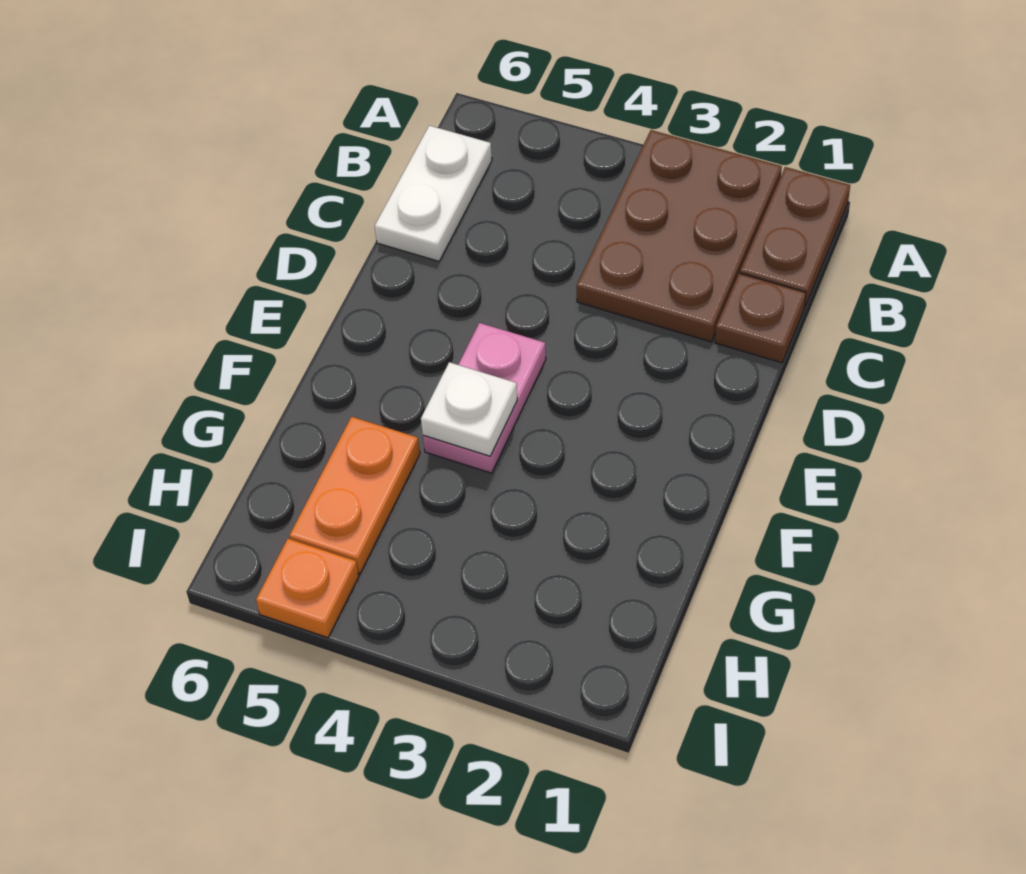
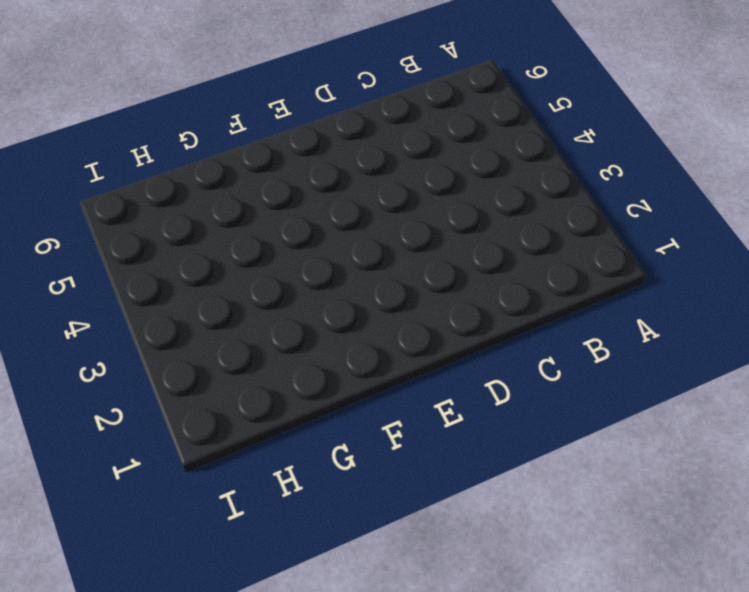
none -> brown plate A1:B1 level 1
none -> brown plate A2:C3 level 1

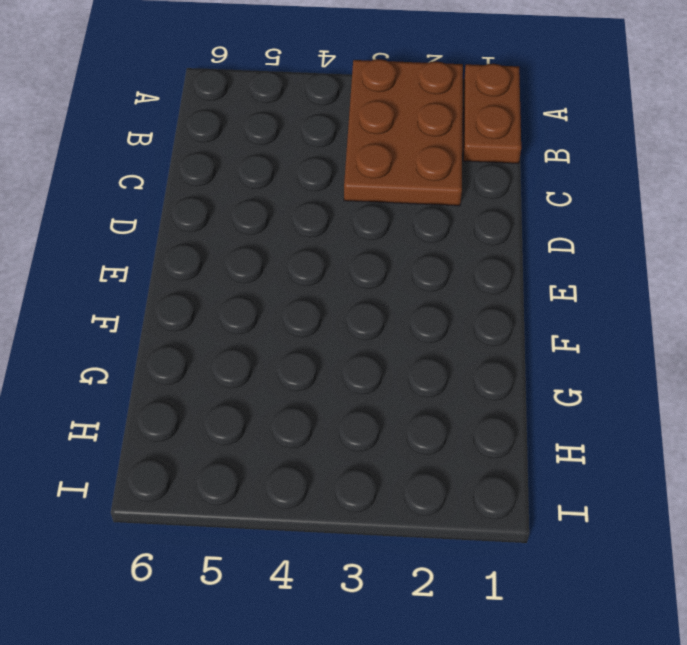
none -> white plate B6:C6 level 1
none -> brown plate C1 level 1

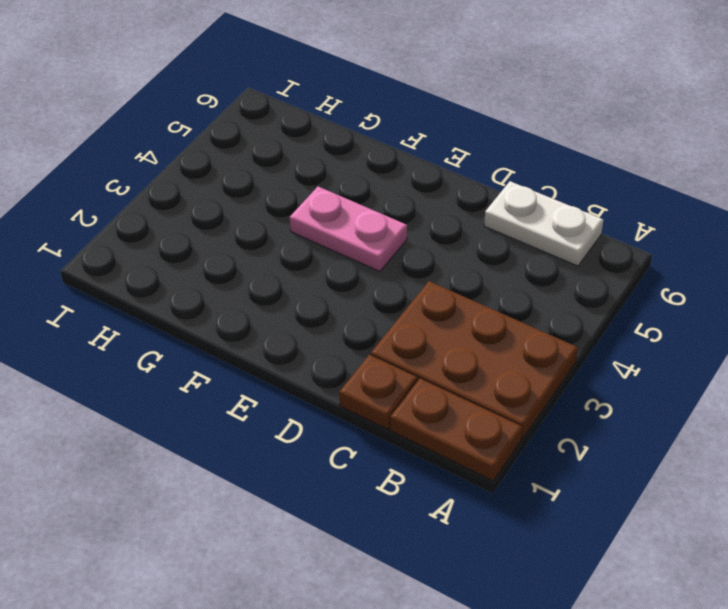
none -> orange plate G5:H5 level 1
none -> orange plate I5 level 1

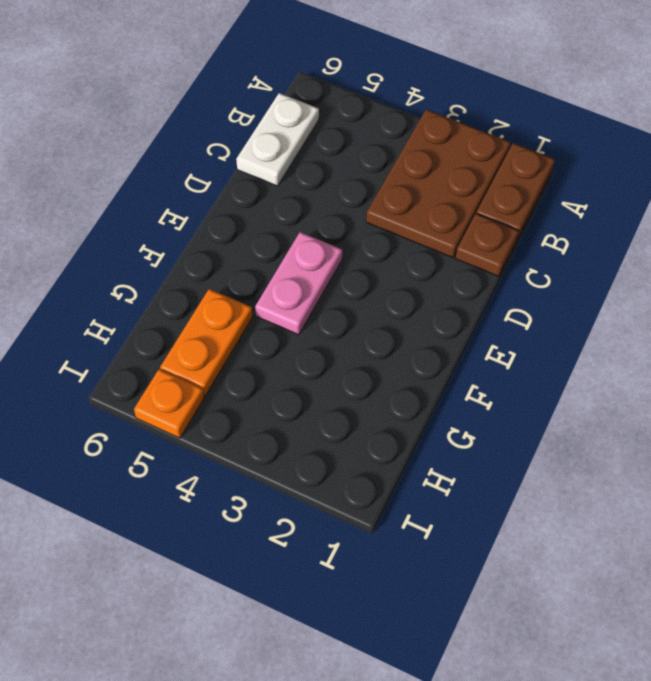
none -> white plate F4 level 2

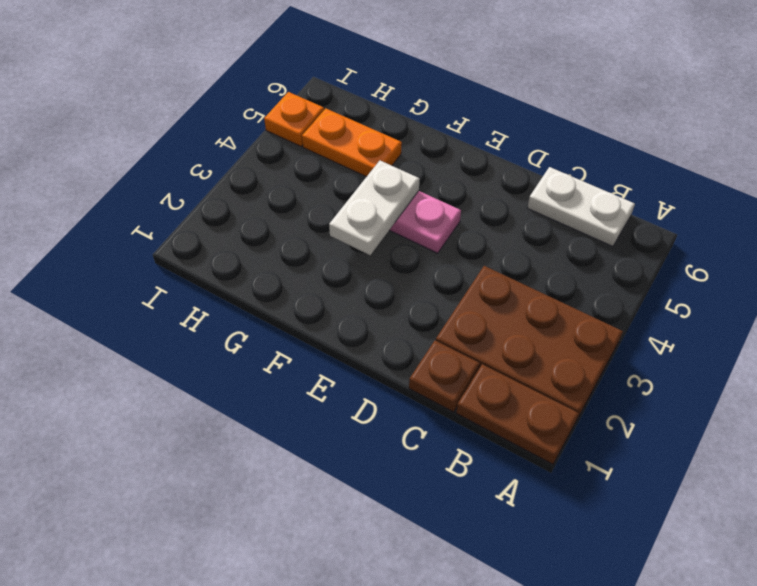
white plate F3:F4 level 2 -> white plate F4 level 2

